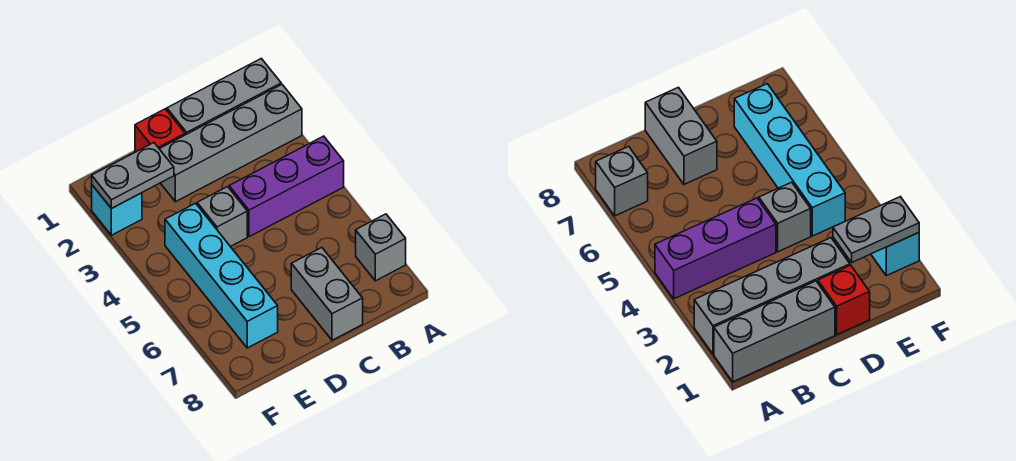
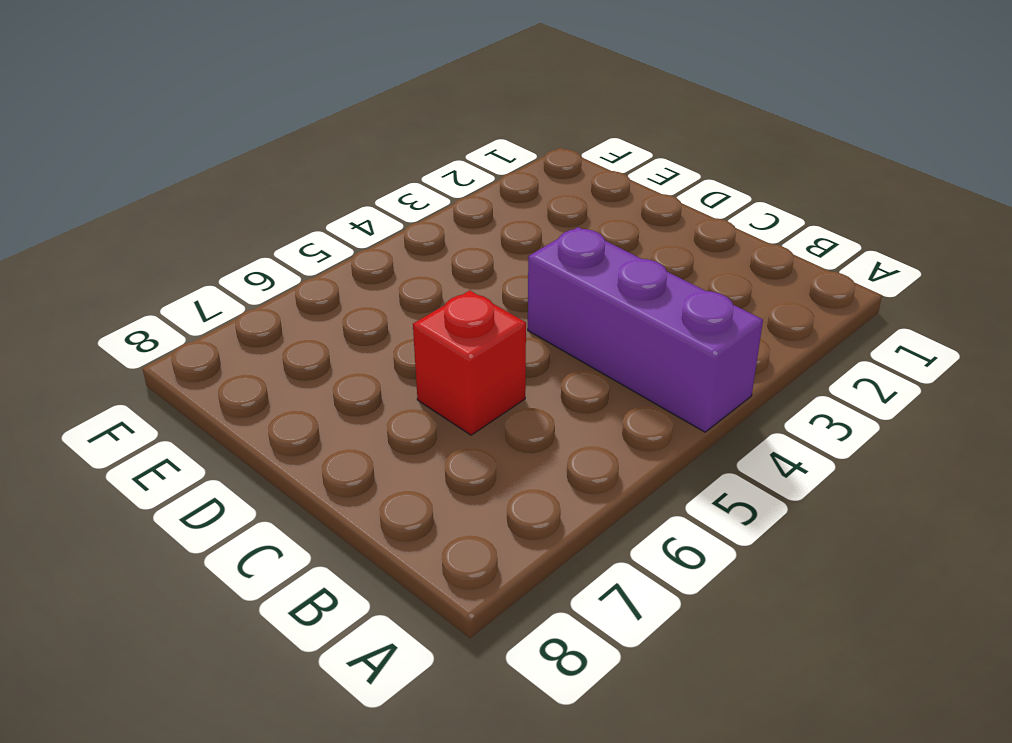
red brick C6 level 1 -> red brick D1 level 1
none -> grey brick A1:C1 level 1
none -> grey brick A2:D2 level 1

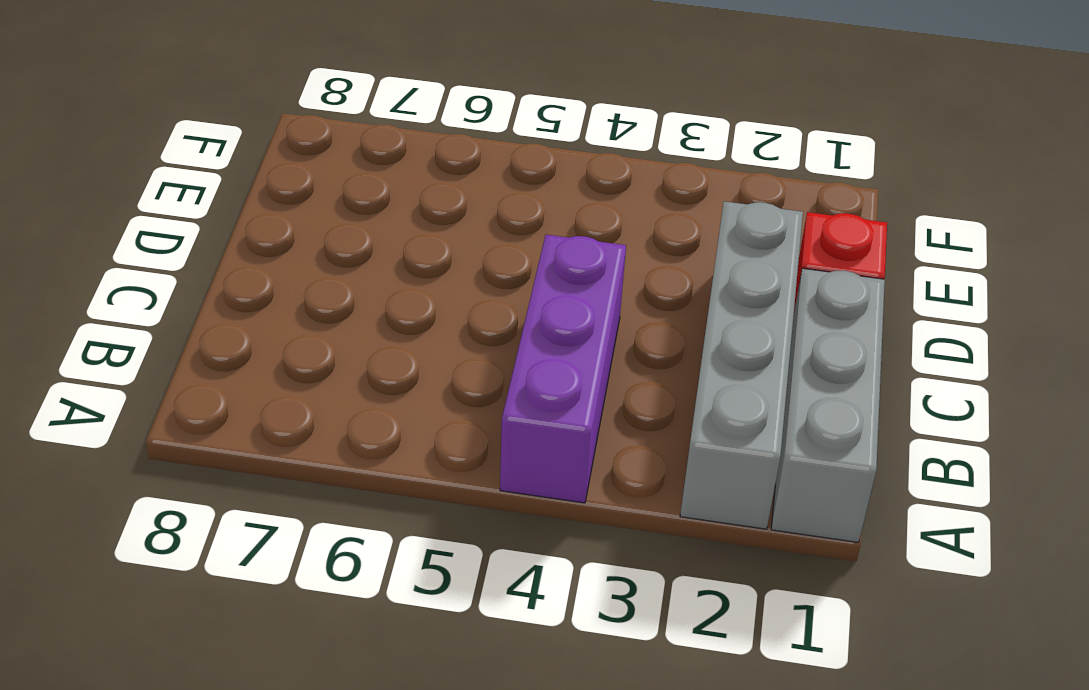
none -> grey brick A7 level 1
none -> grey brick C7:C8 level 1

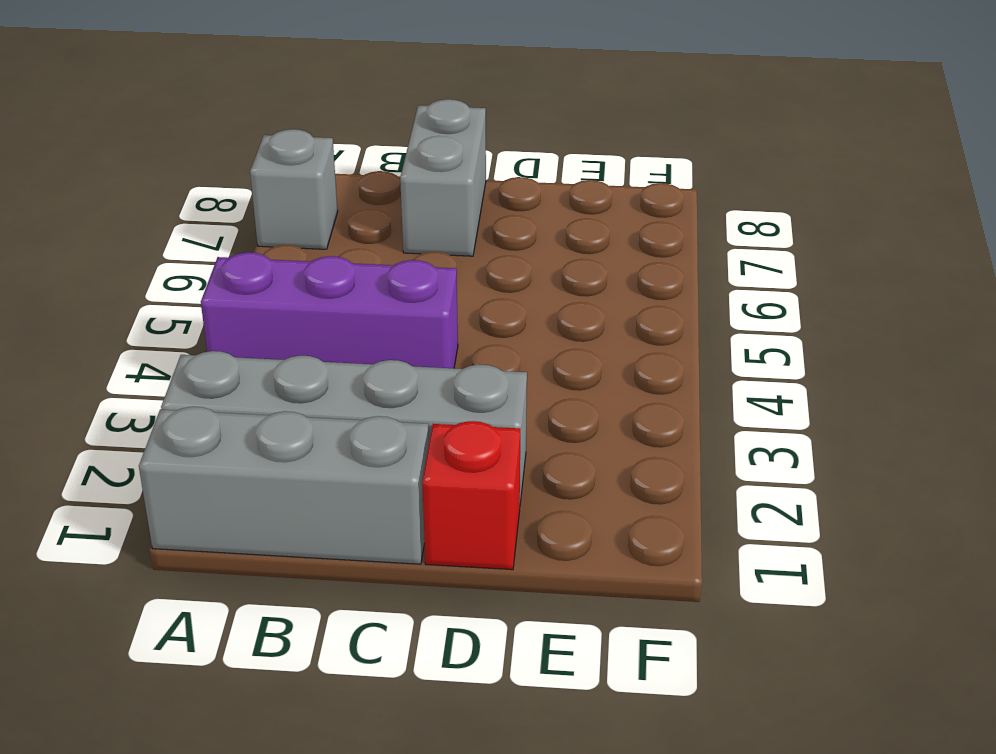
none -> grey brick D4 level 1
none -> cyan brick E4:E7 level 1

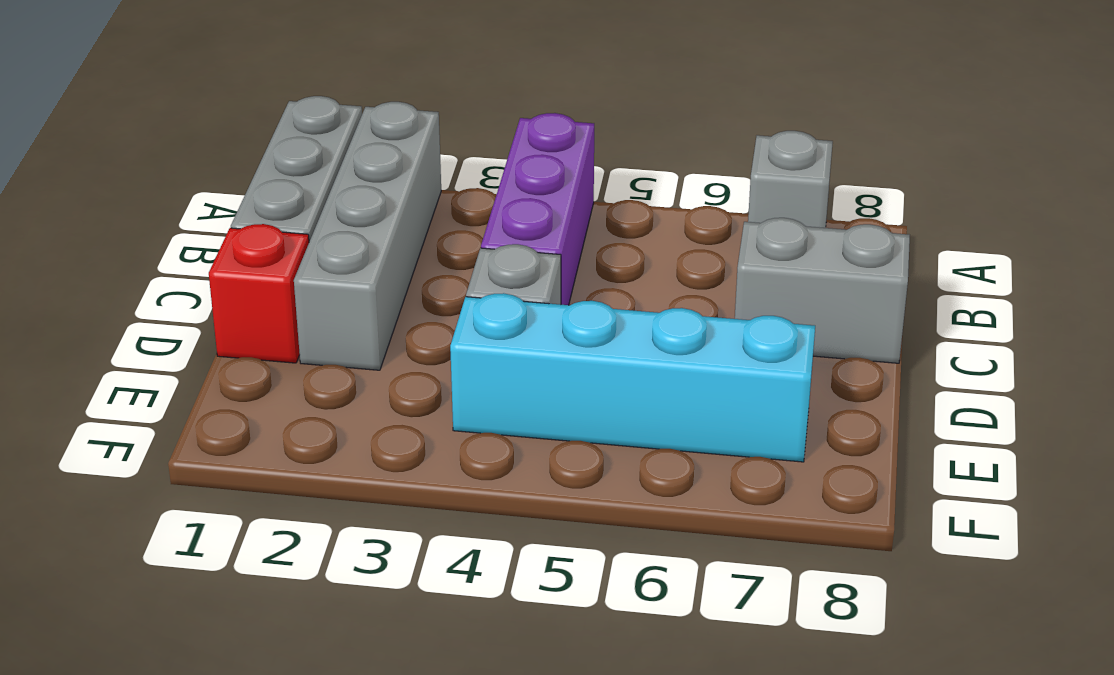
none -> cyan brick F2 level 1
none -> grey plate E2:F2 level 2

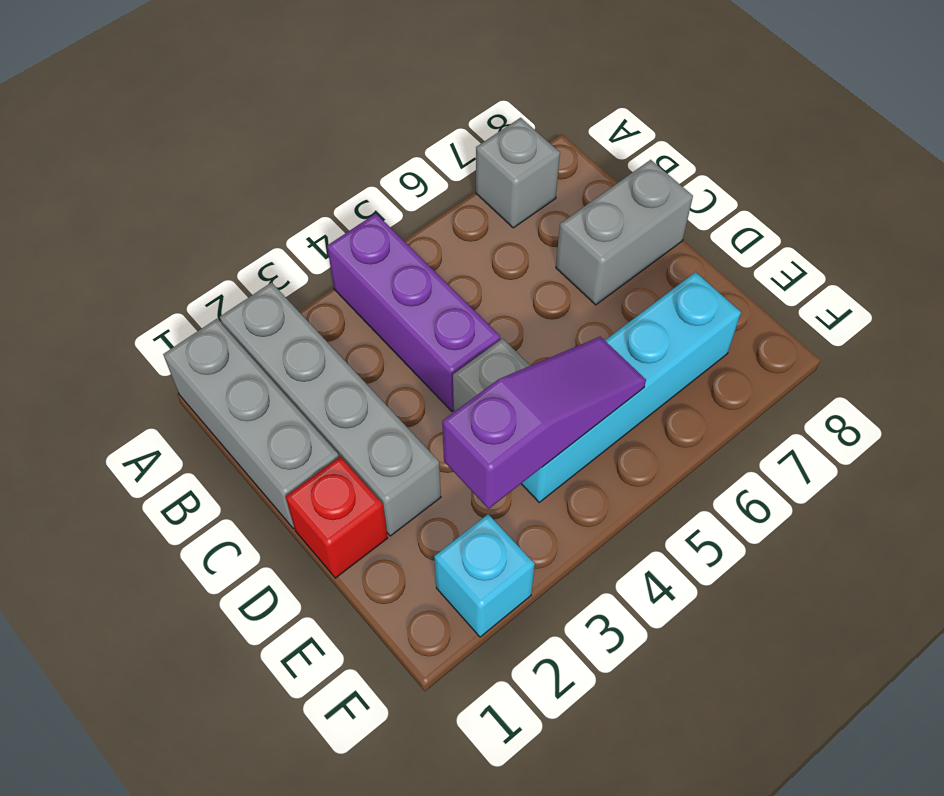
purple slope E3:E5 level 2 top 3 -> none
none -> grey plate E2:F2 level 2

